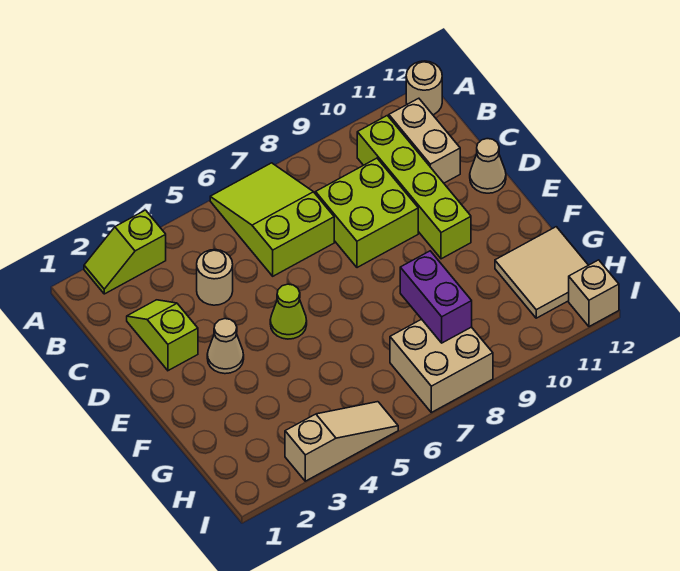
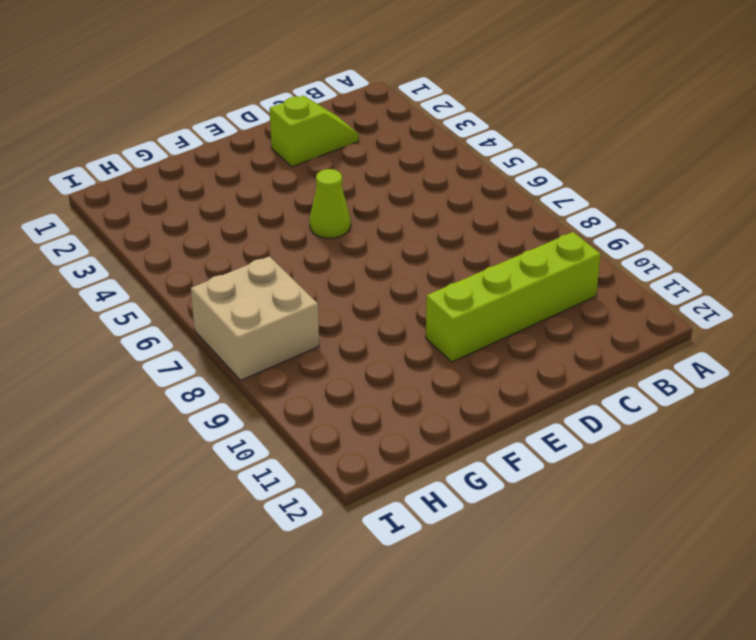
none -> lime slope A2:A3 level 1 top 3
none -> lime slope A6:C7 level 1 top C
none -> tan round brick A12 level 1

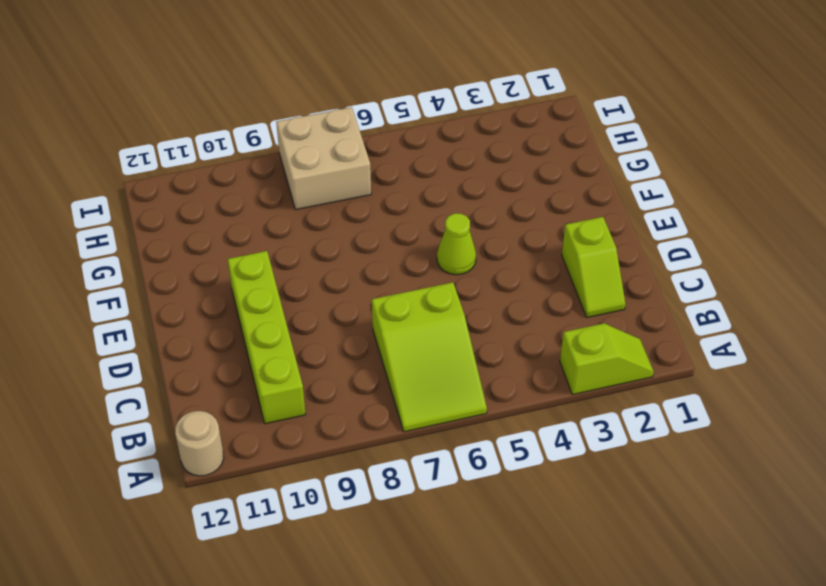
none -> tan brick B11:C11 level 1
none -> tan round brick C4 level 1
none -> lime brick C8:D9 level 1

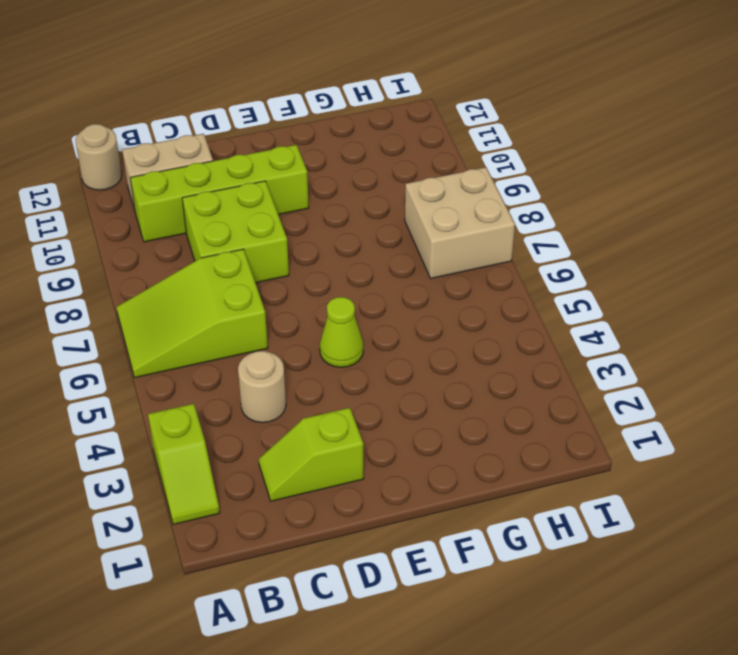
none -> tan cone D12 level 1
none -> tan cone E3 level 1
none -> tan tile G11:H12 level 1

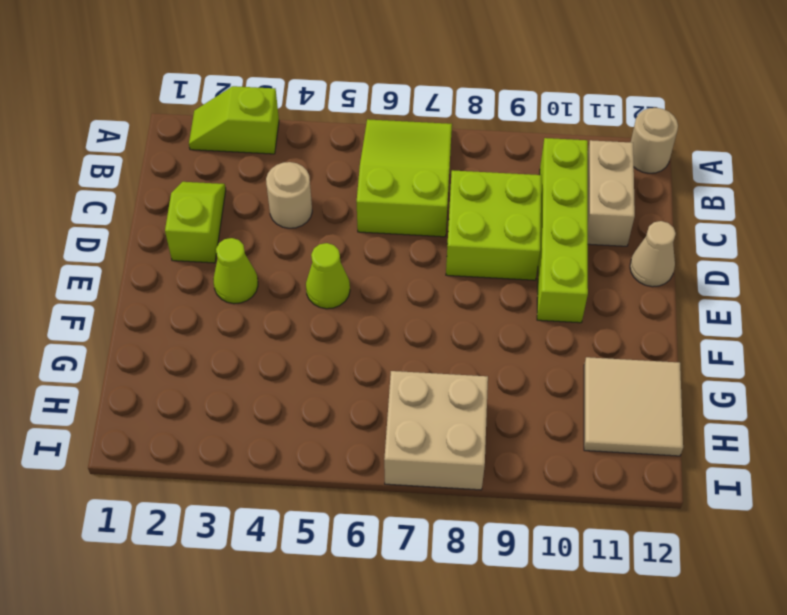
lime cone E3 level 1 -> tan cone E3 level 1
none -> tan slope I3:I5 level 1 top 3
none -> tan brick I12 level 1
none -> purple brick G8:H8 level 2

